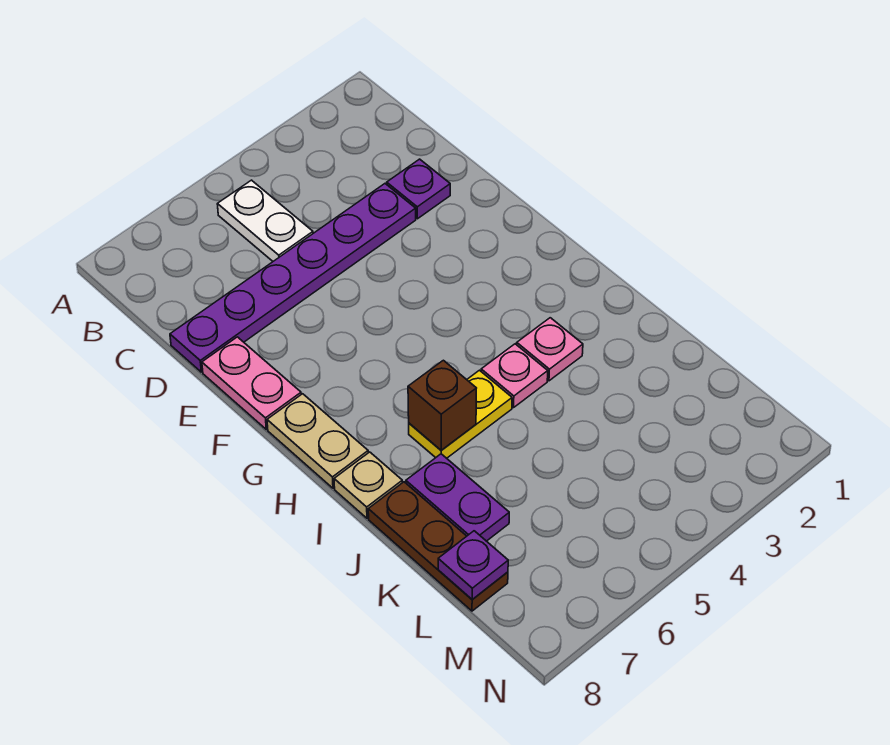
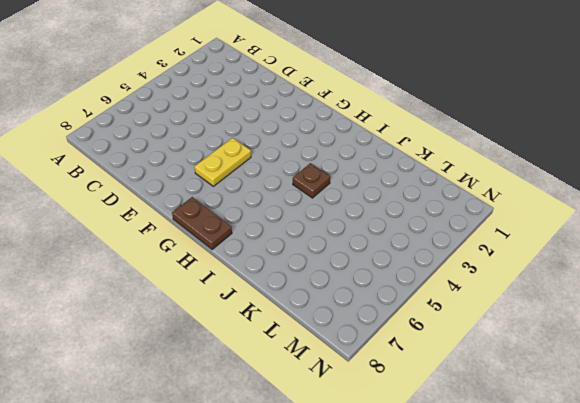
yellow plate F5:F6 level 1 -> yellow plate I5:I6 level 1
brown plate G8:H8 level 1 -> tan plate G8:H8 level 1
brown plate I4 level 1 -> pink plate I4 level 1
none -> white plate B5:C5 level 1
none -> purple plate D2 level 1
none -> purple plate D3:D8 level 1

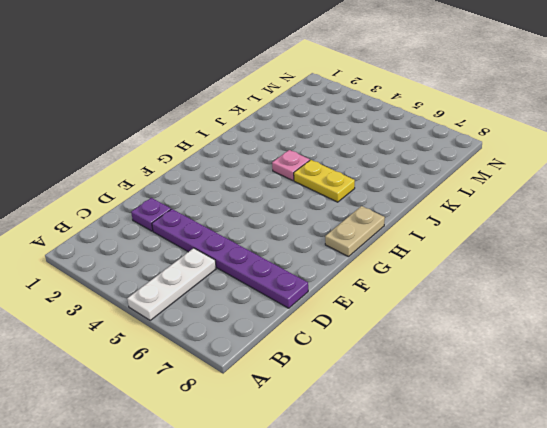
white plate A5:C5 level 1 -> white plate B5:C5 level 1
none -> pink plate E8:F8 level 1
none -> pink plate I3 level 1
none -> tan plate I8 level 1

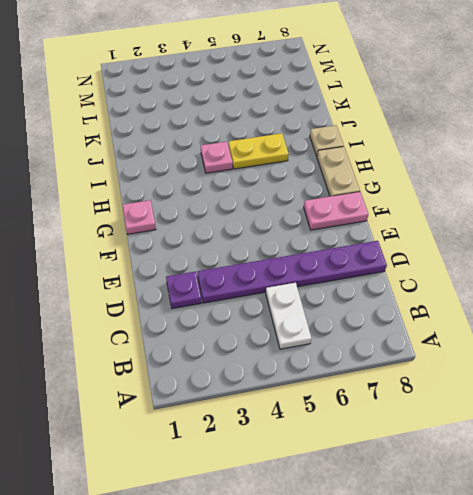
pink plate F7:F8 level 1 -> pink plate E8:F8 level 1
pink plate G1 level 1 -> pink plate I3 level 1
none -> purple plate J7:K7 level 1
none -> brown plate J8:L8 level 1
none -> brown brick I6 level 2

